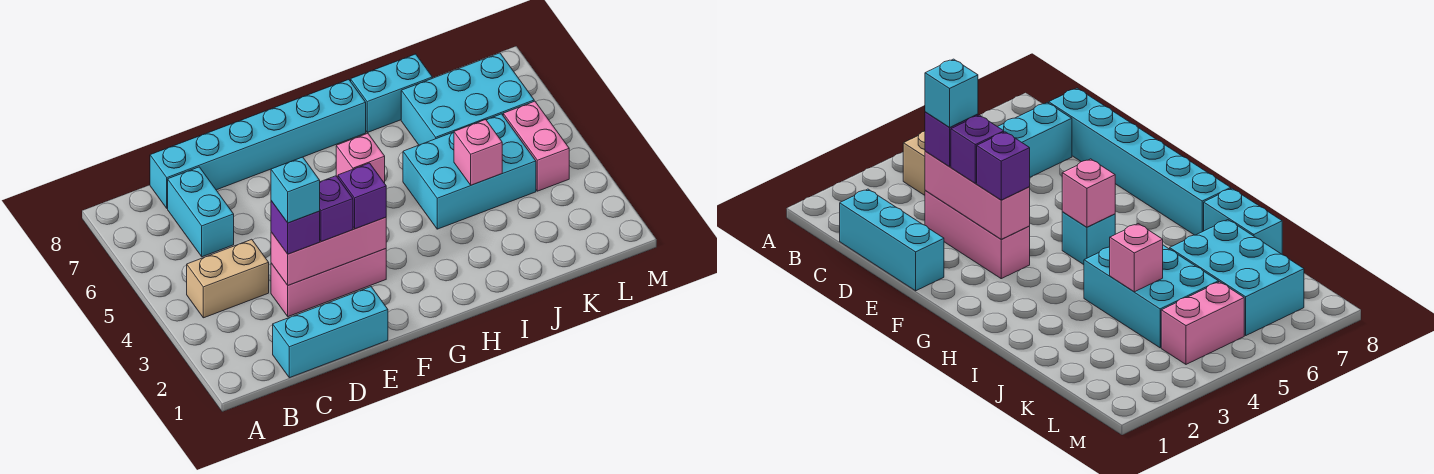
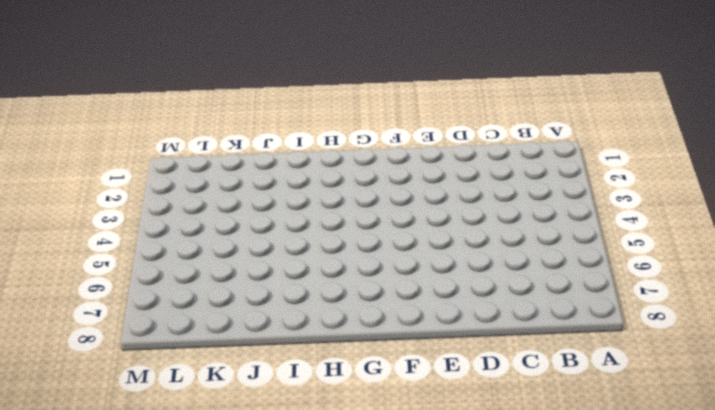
none -> tan brick B4:C4 level 1
none -> cyan brick C1:E1 level 1
none -> cyan brick C6:C7 level 1

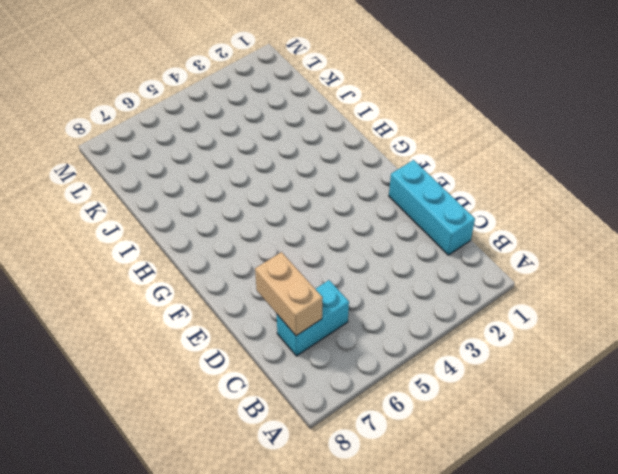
tan brick C7:D7 level 2 -> tan brick B4:C4 level 1
none -> cyan brick C8:H8 level 1
none -> pink brick D3:F3 level 1
none -> cyan brick G5 level 1

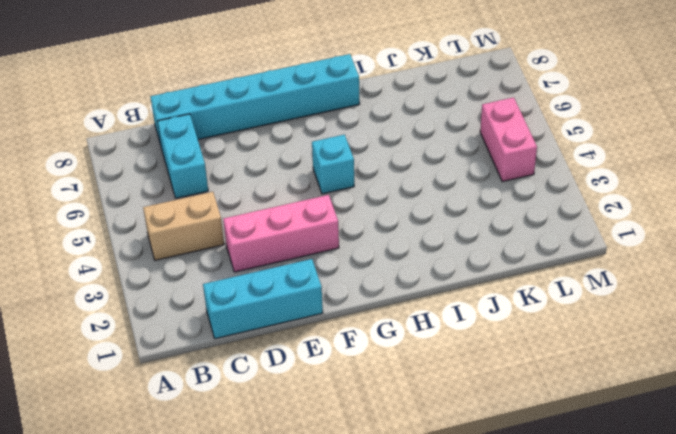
none -> cyan brick I4:K5 level 1
none -> cyan brick I8:J8 level 1
none -> cyan brick J6:L7 level 1

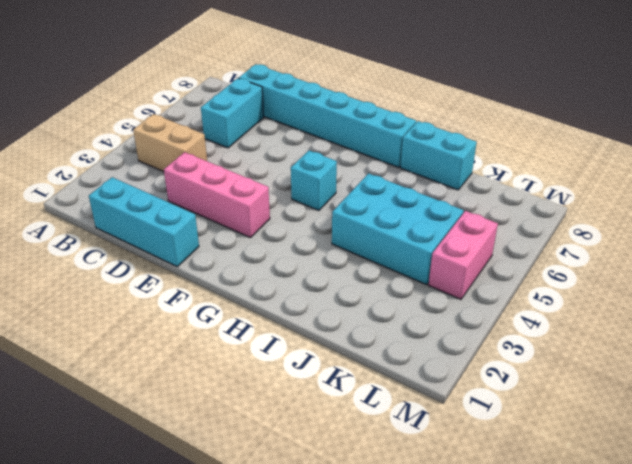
none -> cyan brick J6:L7 level 1
none -> pink brick D3:F3 level 2
none -> pink brick G5 level 2

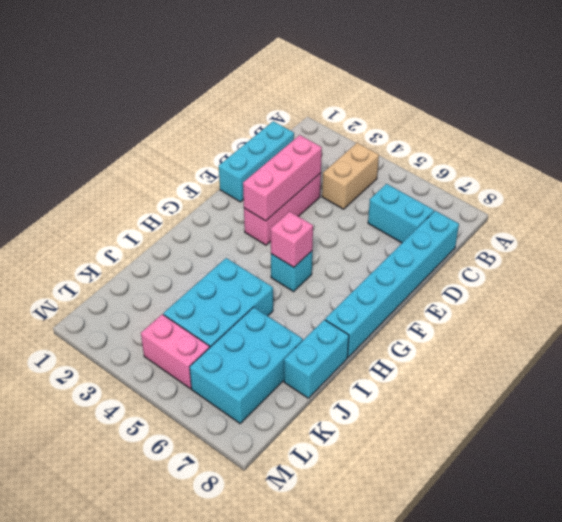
none -> pink brick J4 level 2
none -> purple brick D3 level 3
none -> purple brick E3 level 3

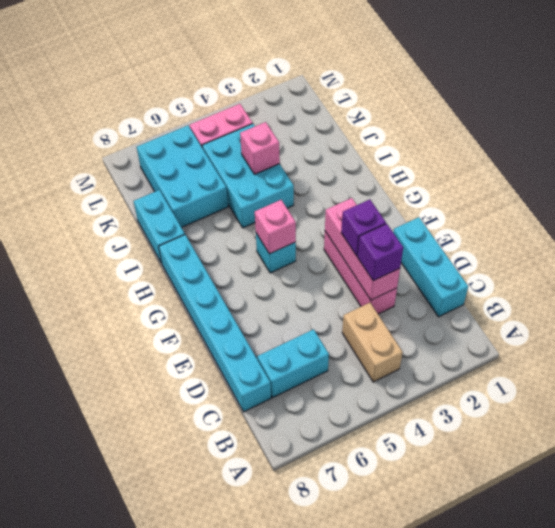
none -> purple brick F3 level 3
none -> cyan brick D3 level 4

